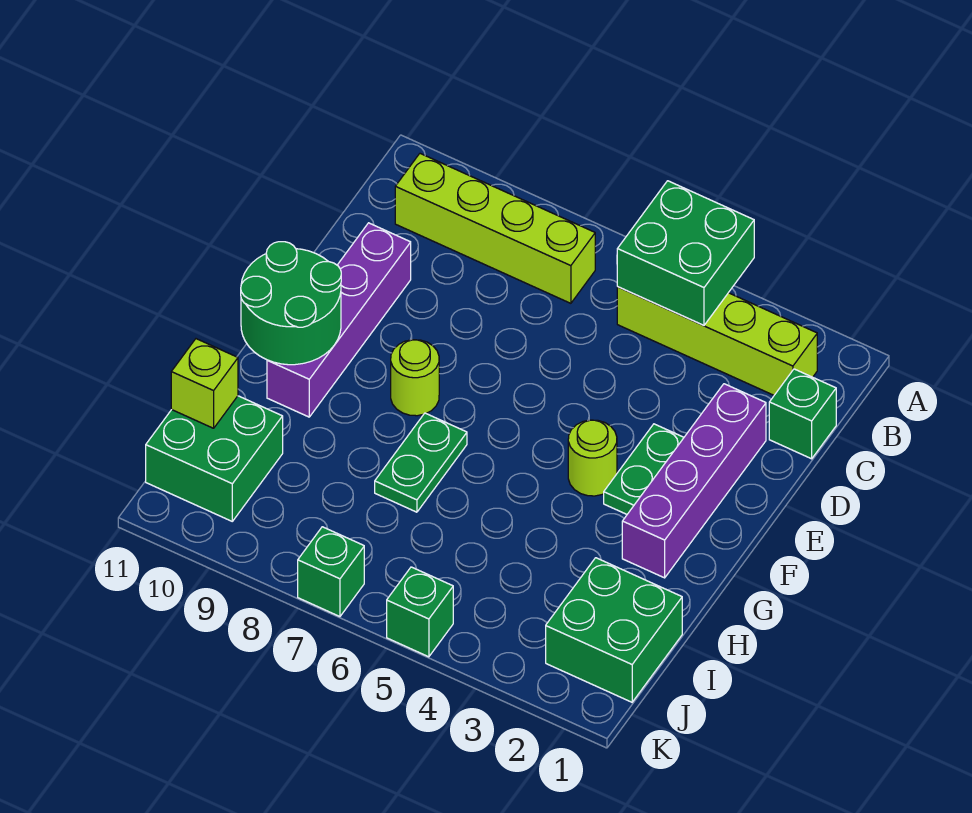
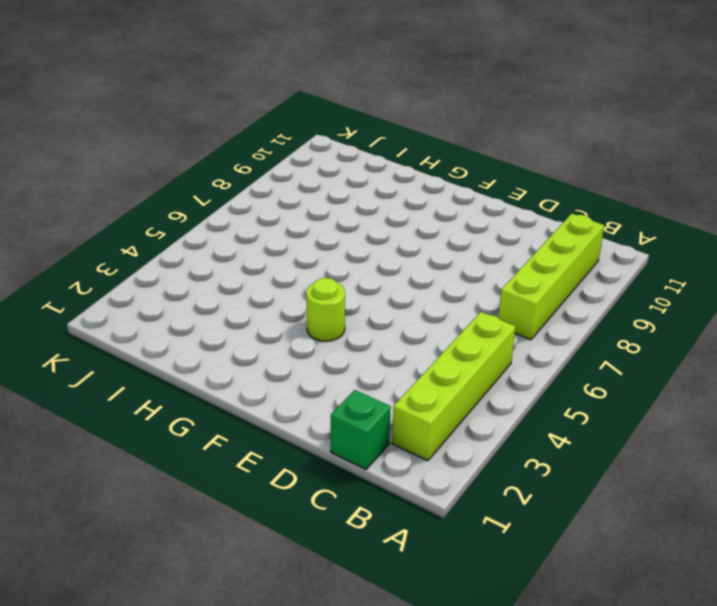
none -> purple brick D2:G2 level 1
none -> purple brick D10:G10 level 1
none -> green plate E3:F3 level 1

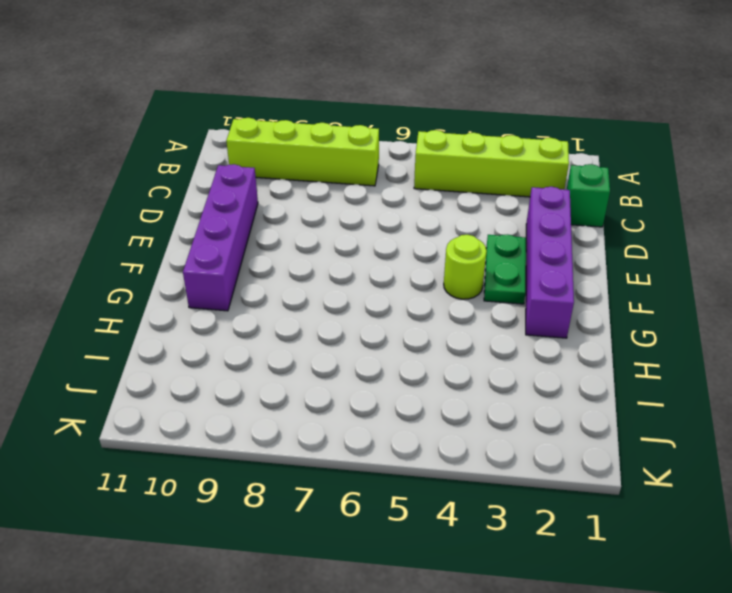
none -> lime round brick F8 level 1
none -> green plate G7:H7 level 1
none -> green brick I1:J2 level 1

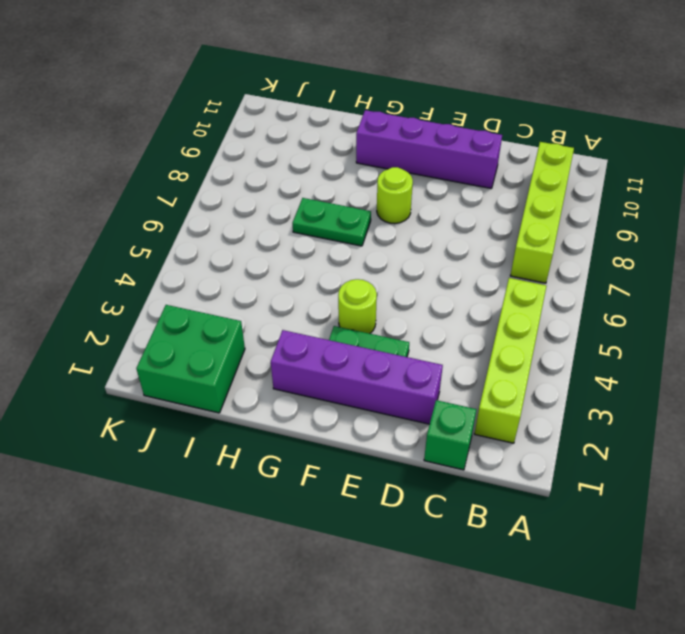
none -> green brick I10:J11 level 1
none -> green brick K5 level 1
none -> green brick K7 level 1

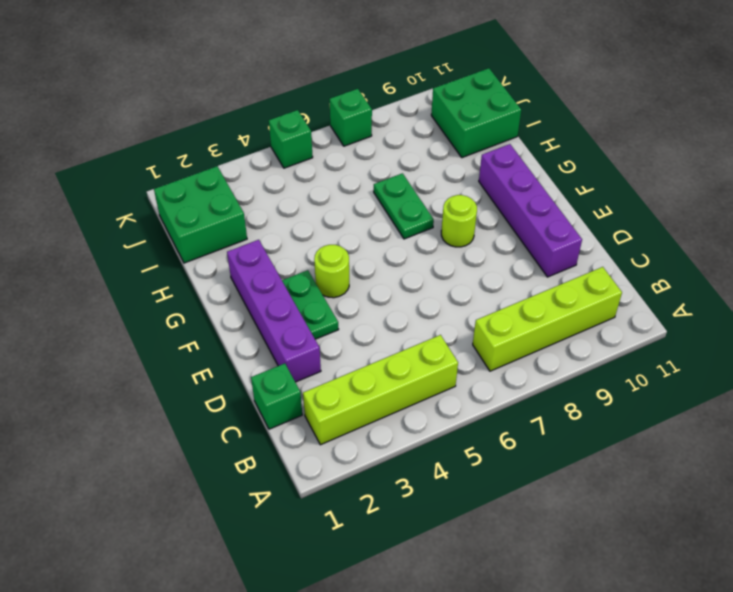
none -> green brick A4:B5 level 2
none -> green round brick F10:G11 level 2
none -> lime brick I11 level 2

